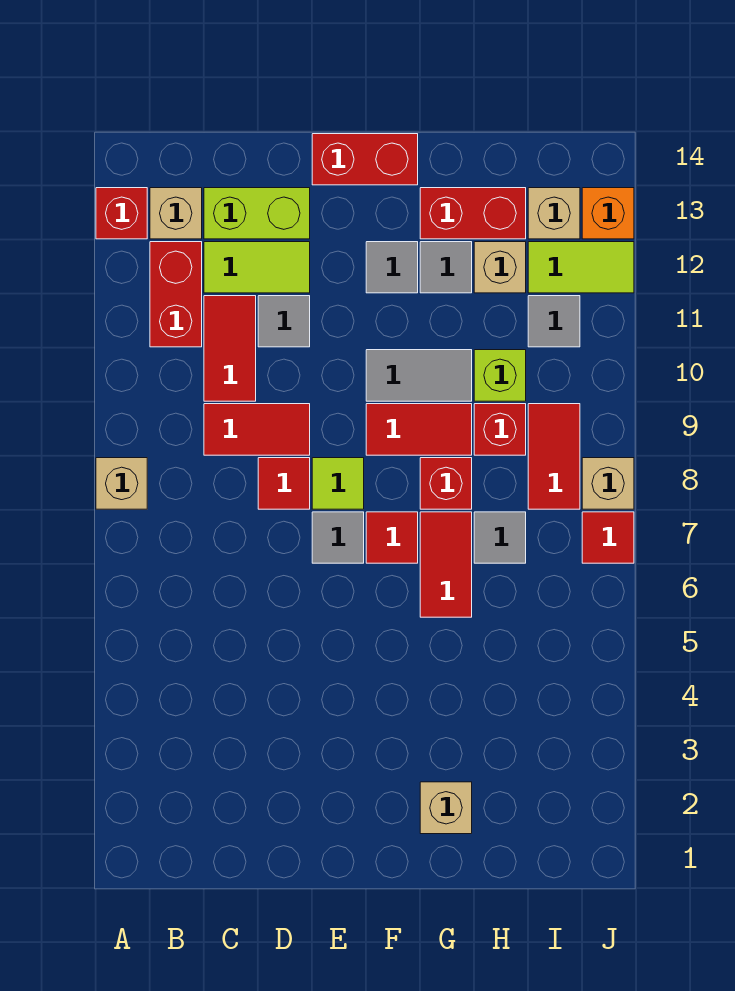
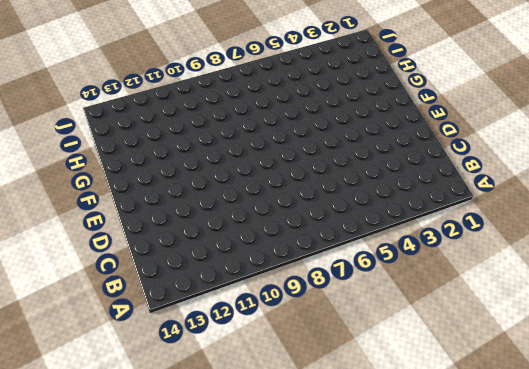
none -> tan brick A8 level 1
none -> red brick A13 level 1
none -> red brick B11:B12 level 1
none -> tan brick B13 level 1

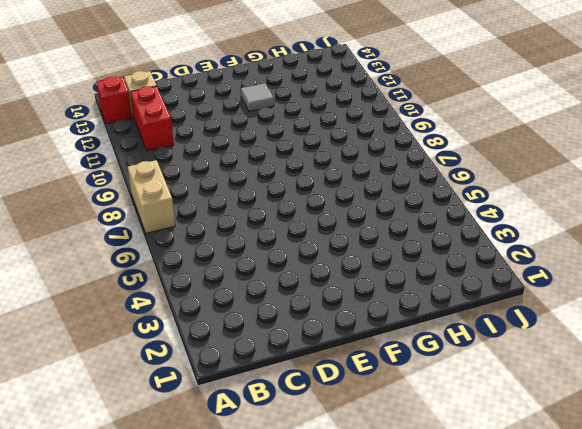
tan brick A7:A8 level 1 -> tan brick A8 level 1
none -> red tile C9:D9 level 1
none -> red tile C10:C11 level 1
none -> lime tile C12:D12 level 1
none -> lime brick C13:D13 level 1

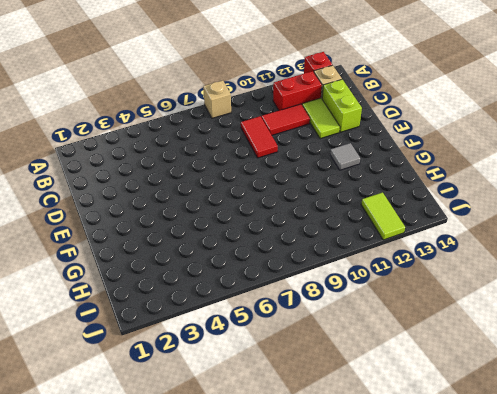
none -> red tile D8 level 1
none -> grey tile D11 level 1
none -> grey tile E7 level 1
none -> lime tile E8 level 1

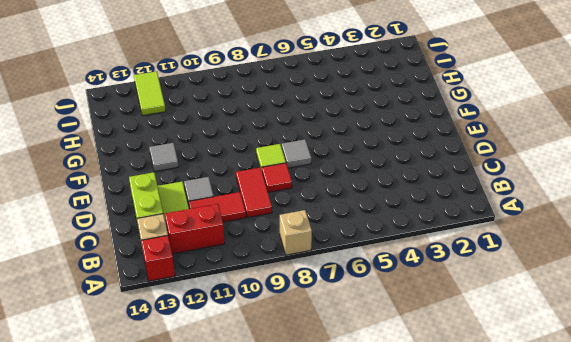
none -> red brick E14:F14 level 1
none -> red tile F7 level 1
none -> red tile F9:G9 level 1
none -> grey tile F10:G10 level 1

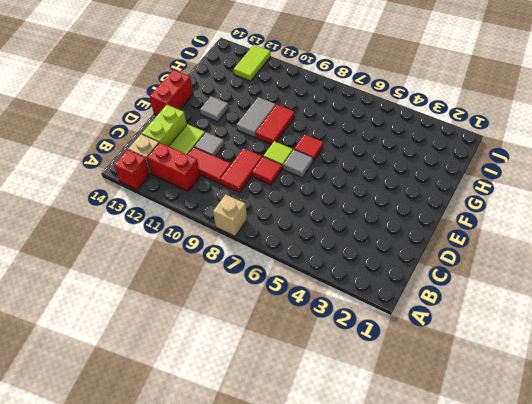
none -> tan brick G2 level 1
none -> red tile G6:G7 level 1
none -> red brick G8 level 1
none -> grey tile G12 level 1

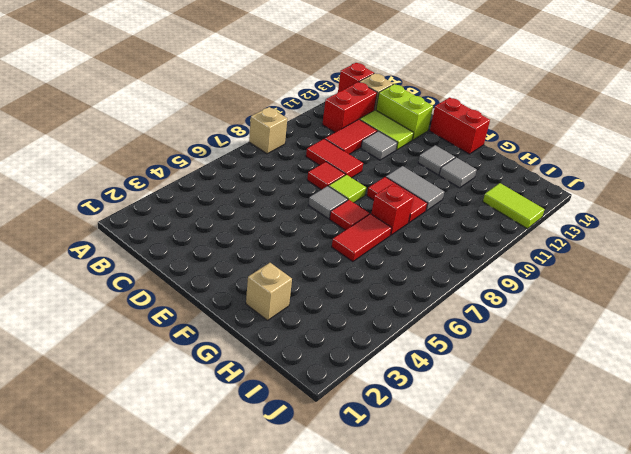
none -> red brick G13:H13 level 1
none -> grey tile H7 level 1
none -> red brick H9 level 1
none -> lime brick H10 level 1

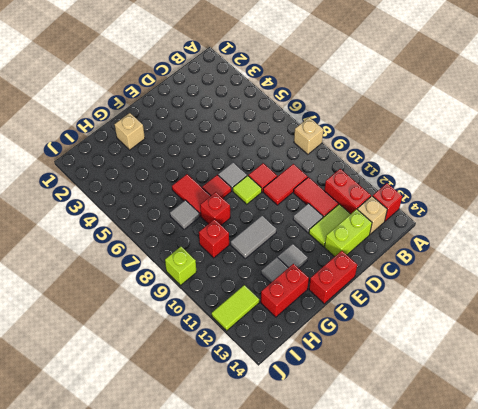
lime brick J9 level 1 -> lime brick H10 level 1
none -> red tile F9:G9 level 1
none -> tan brick H12 level 1
none -> red tile I8:I9 level 1
none -> grey tile I11 level 1

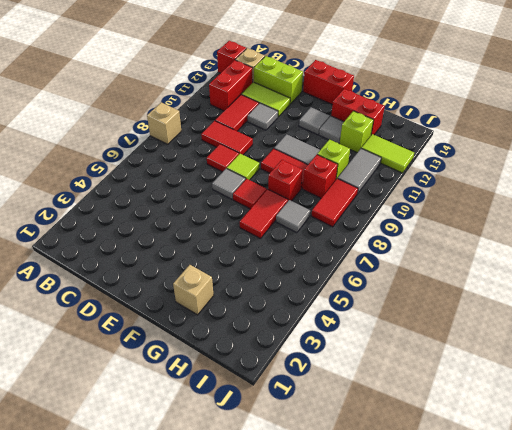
lime brick H12 level 1 -> tan brick H12 level 1
grey tile I10:I11 level 1 -> grey tile I11 level 1
none -> tan brick I13 level 1
none -> red tile J7 level 1
none -> tan brick J8 level 1
none -> orange brick J13 level 1

